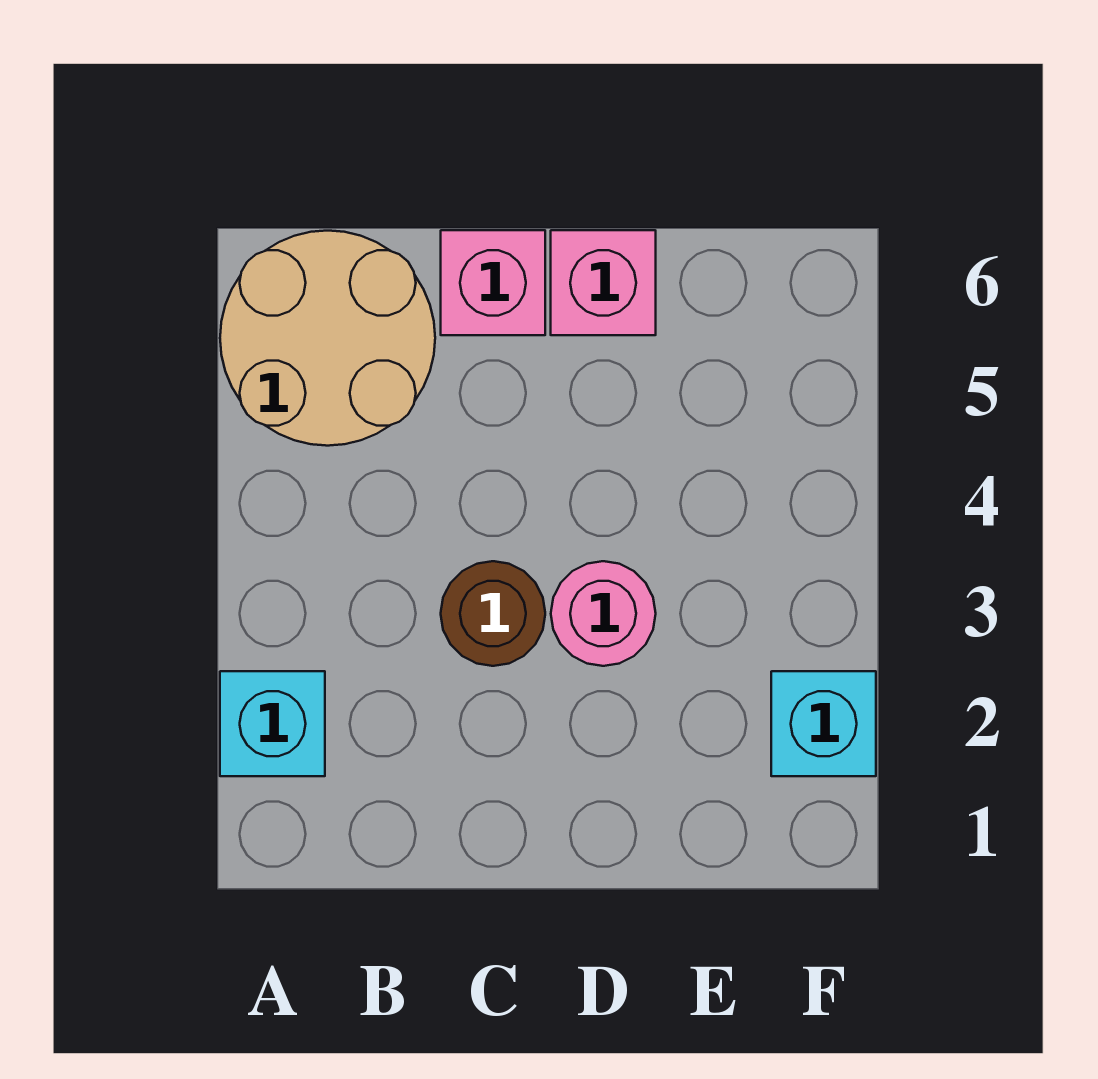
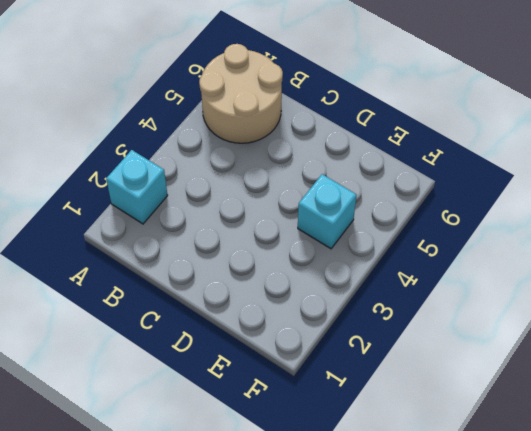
cyan brick E4 level 1 -> cyan brick F2 level 1
none -> brown round brick C3 level 1
none -> pink brick C6 level 1

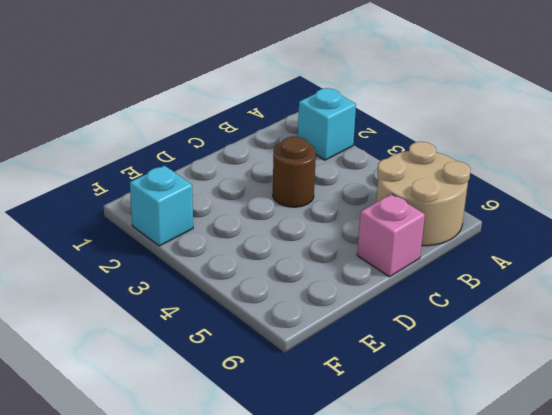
none -> pink round brick D3 level 1
none -> pink brick D6 level 1

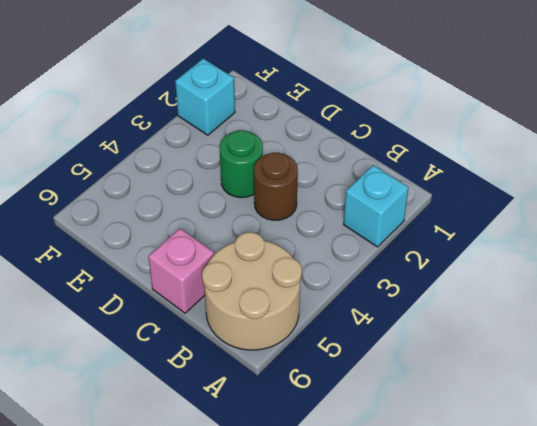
green round brick D3 level 1 -> pink round brick D3 level 1
none -> pink brick D6 level 1

